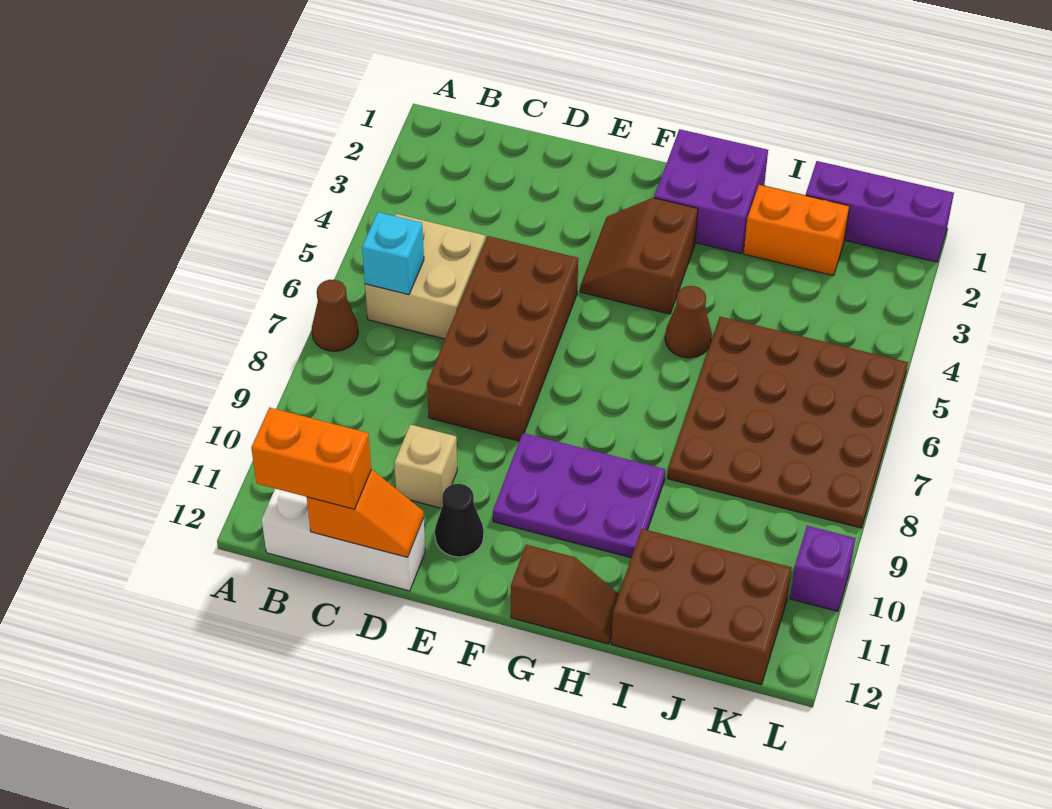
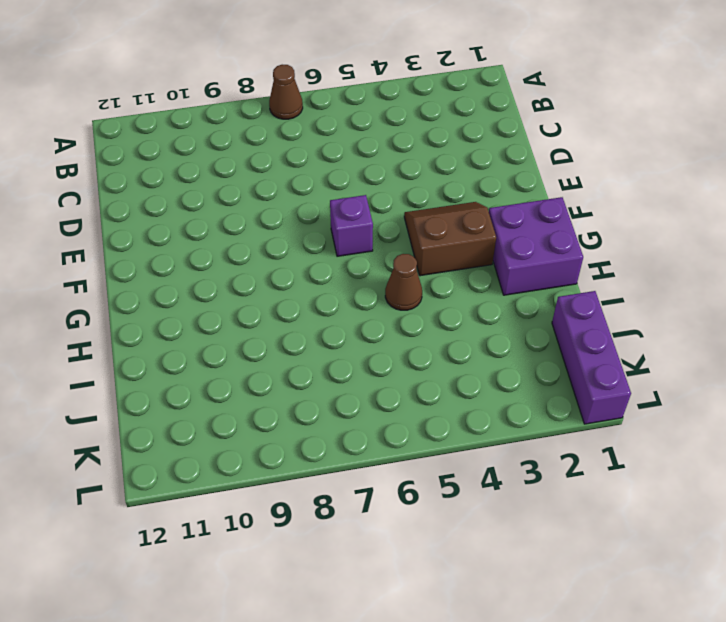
purple brick F6 level 1 -> purple brick L10 level 1
none -> tan brick B5:C6 level 1
none -> white brick B12:D12 level 1
none -> brown brick D5:E8 level 1

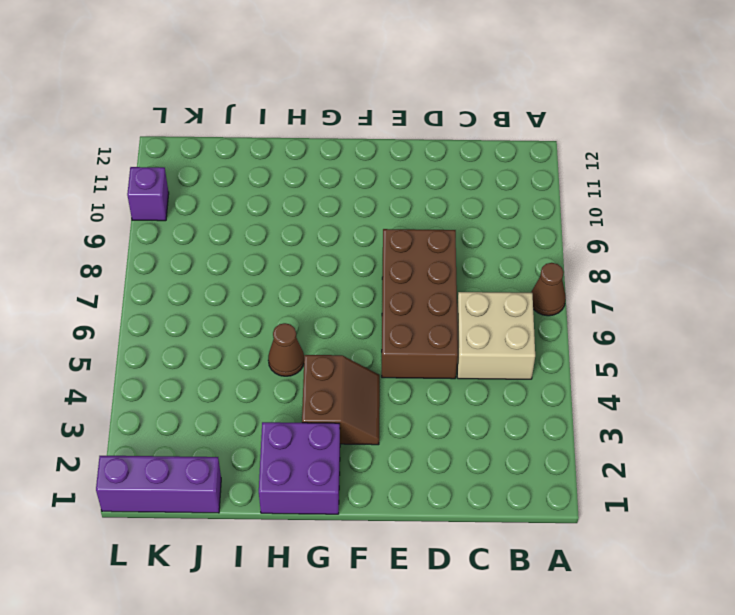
none -> white brick B12:D12 level 1
none -> tan brick D10 level 1
none -> black cone E11 level 1

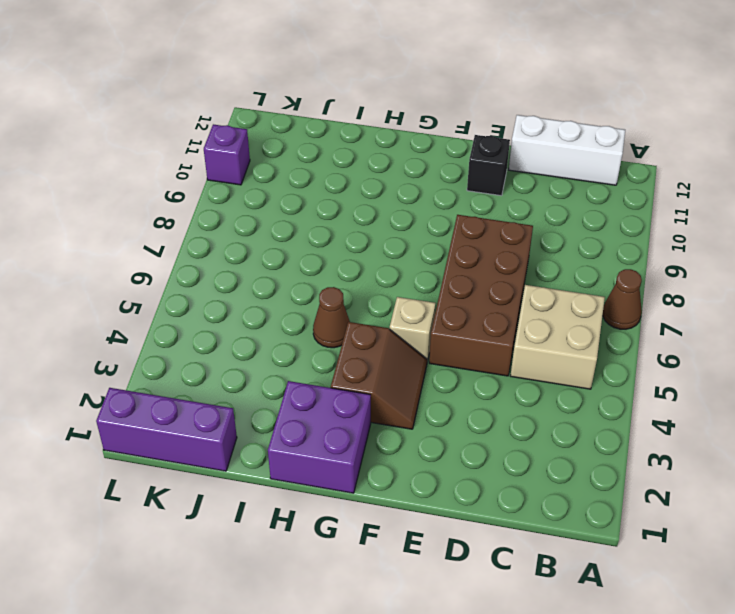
black brick E11 level 1 -> black cone E11 level 1
tan brick F5 level 1 -> tan brick D10 level 1
none -> purple plate F9:H10 level 1
none -> brown slope G12:H12 level 1 top G
none -> orange brick I2:J2 level 1

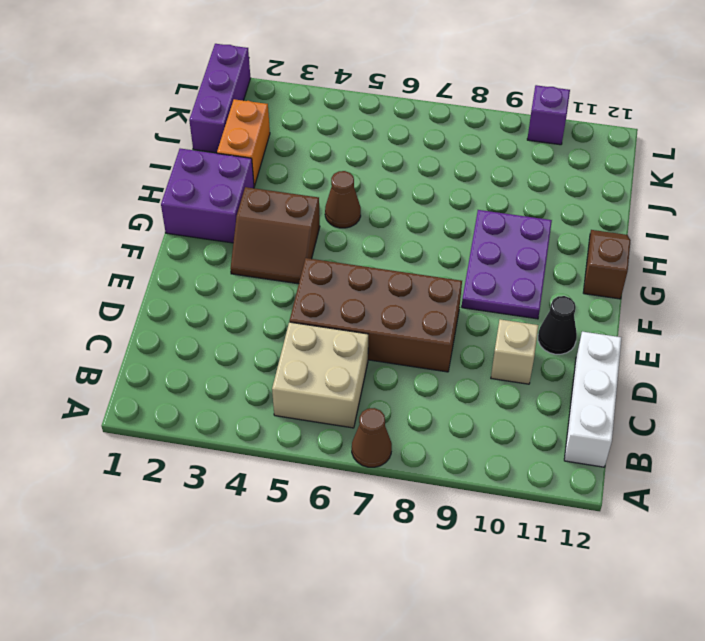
none -> brown plate I5:L8 level 1
none -> brown brick I11:K12 level 1
none -> cyan brick B6 level 2

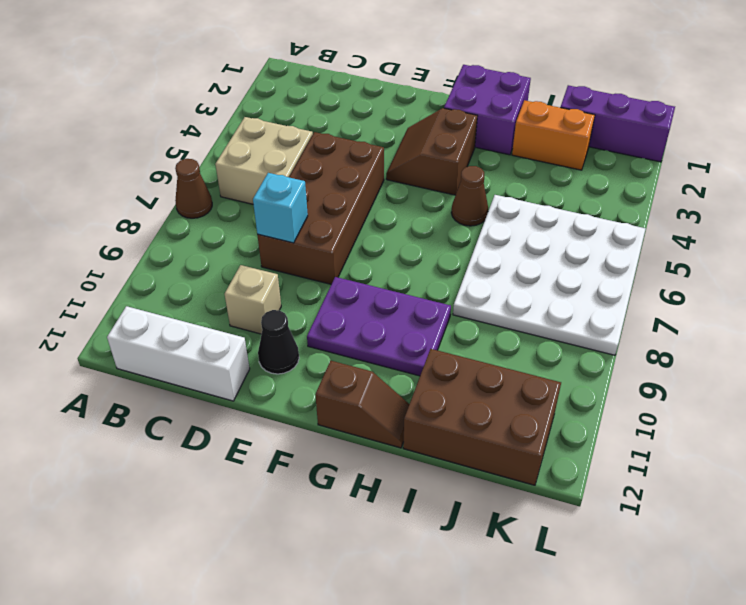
cyan brick D8 level 2 -> cyan brick B6 level 2
white plate I5:L8 level 1 -> brown plate I5:L8 level 1
none -> purple brick L10 level 1
none -> orange slope C12:D12 level 2 top C
none -> orange brick B12:C12 level 3

